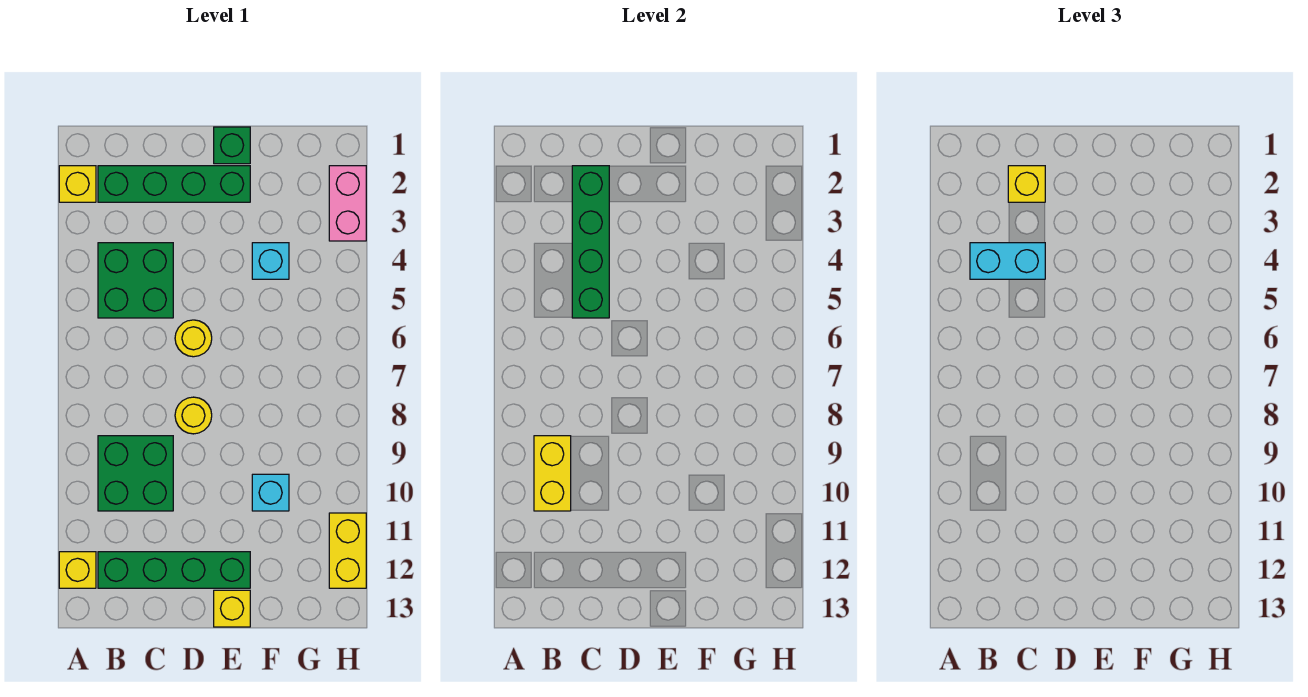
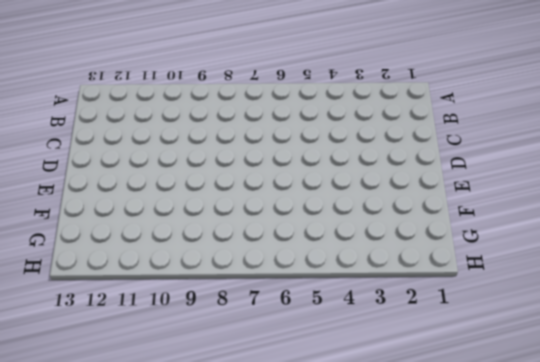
none -> yellow brick A2 level 1
none -> yellow brick A12 level 1
none -> green brick B2:E2 level 1

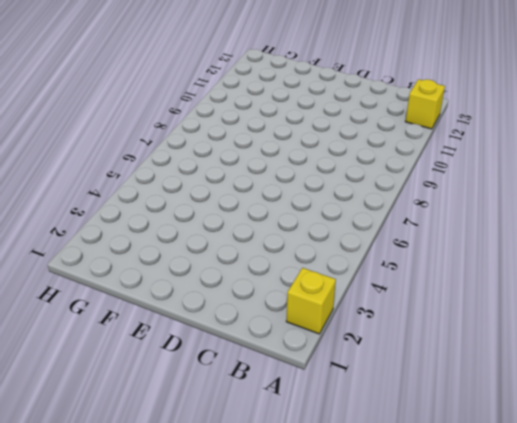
none -> green brick B2:E2 level 1
none -> green brick B4:C5 level 1
none -> green brick B9:C10 level 1

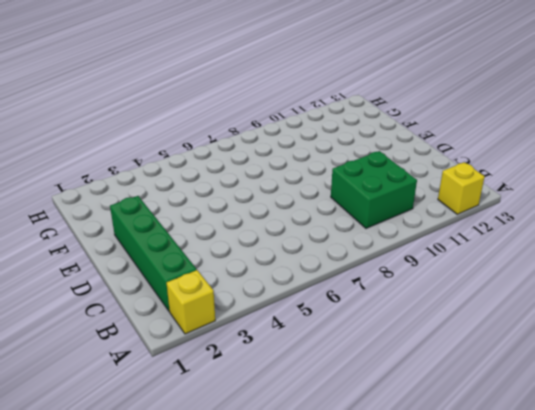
none -> green brick B4:C5 level 1
none -> green brick B12:E12 level 1
none -> yellow round brick D6 level 1

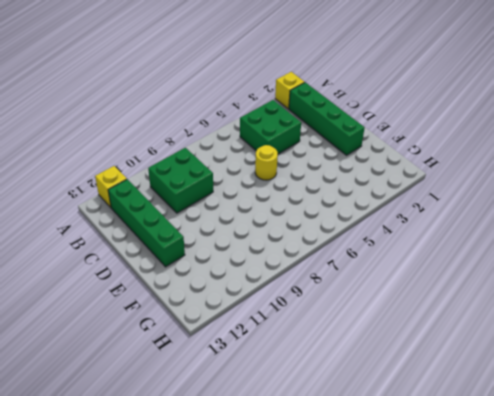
none -> yellow round brick D8 level 1
none -> green brick E1 level 1
none -> yellow brick E13 level 1

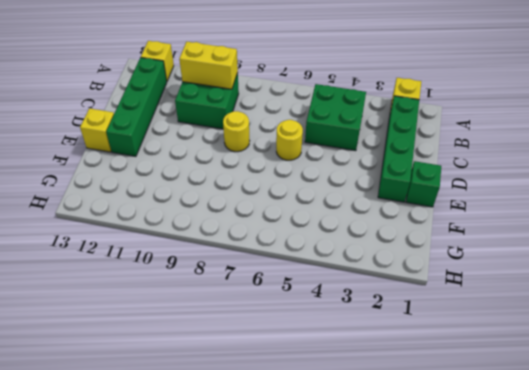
none -> cyan brick F4 level 1
none -> cyan brick F10 level 1
none -> pink brick H2:H3 level 1

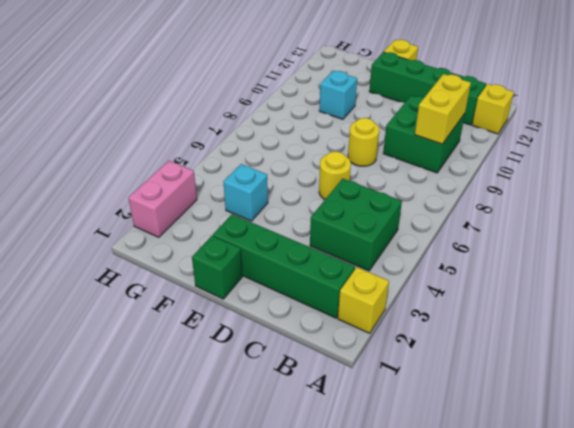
none -> yellow brick H11:H12 level 1
none -> green brick C2:C5 level 2
none -> cyan brick B4:C4 level 3

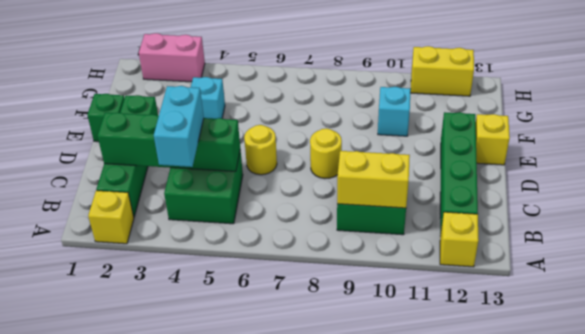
none -> yellow brick C2 level 3

